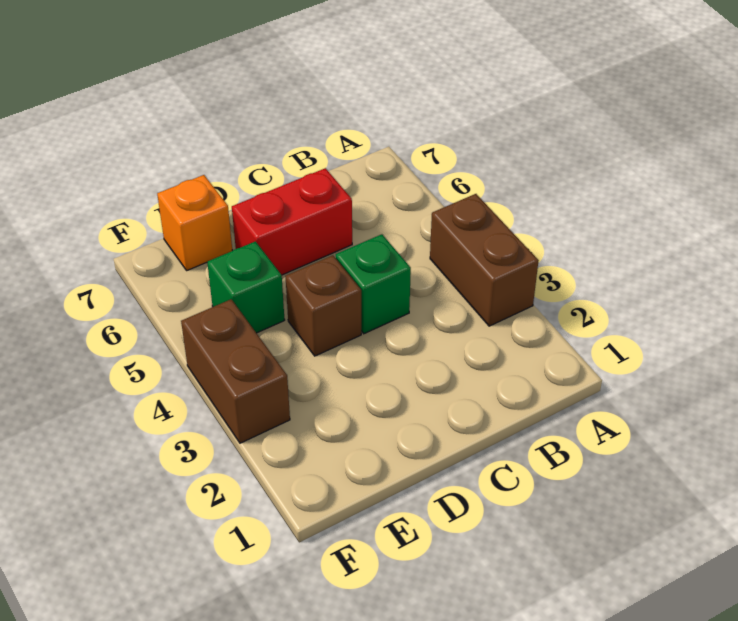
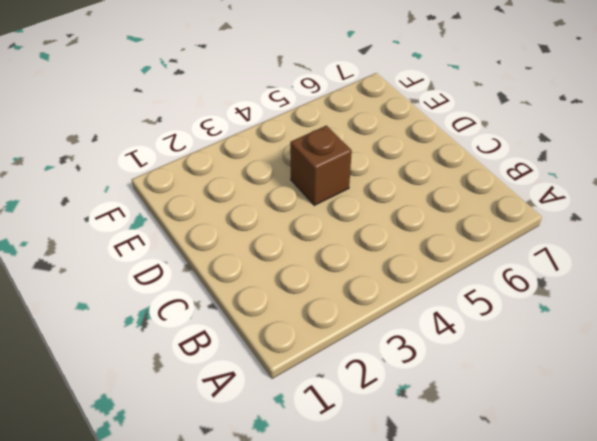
none -> brown brick A3:A4 level 1
none -> green brick C4 level 1

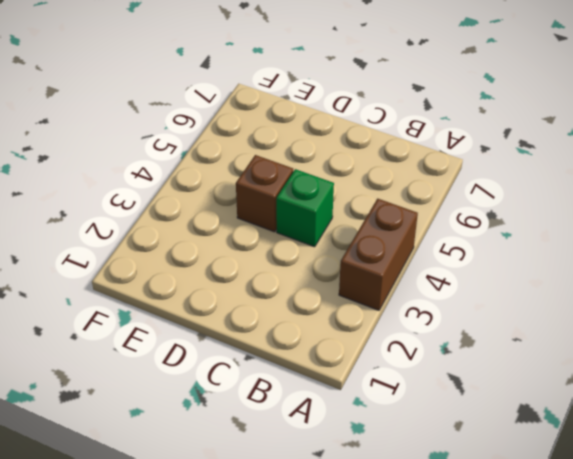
none -> red brick C6:D6 level 1
none -> green brick E5 level 1

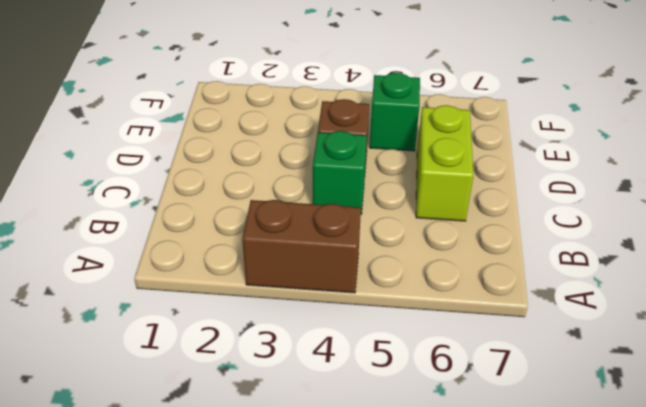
lime brick C6:D6 level 1 -> red brick C6:D6 level 1
none -> orange brick E7 level 1
none -> brown brick F3:F4 level 1

